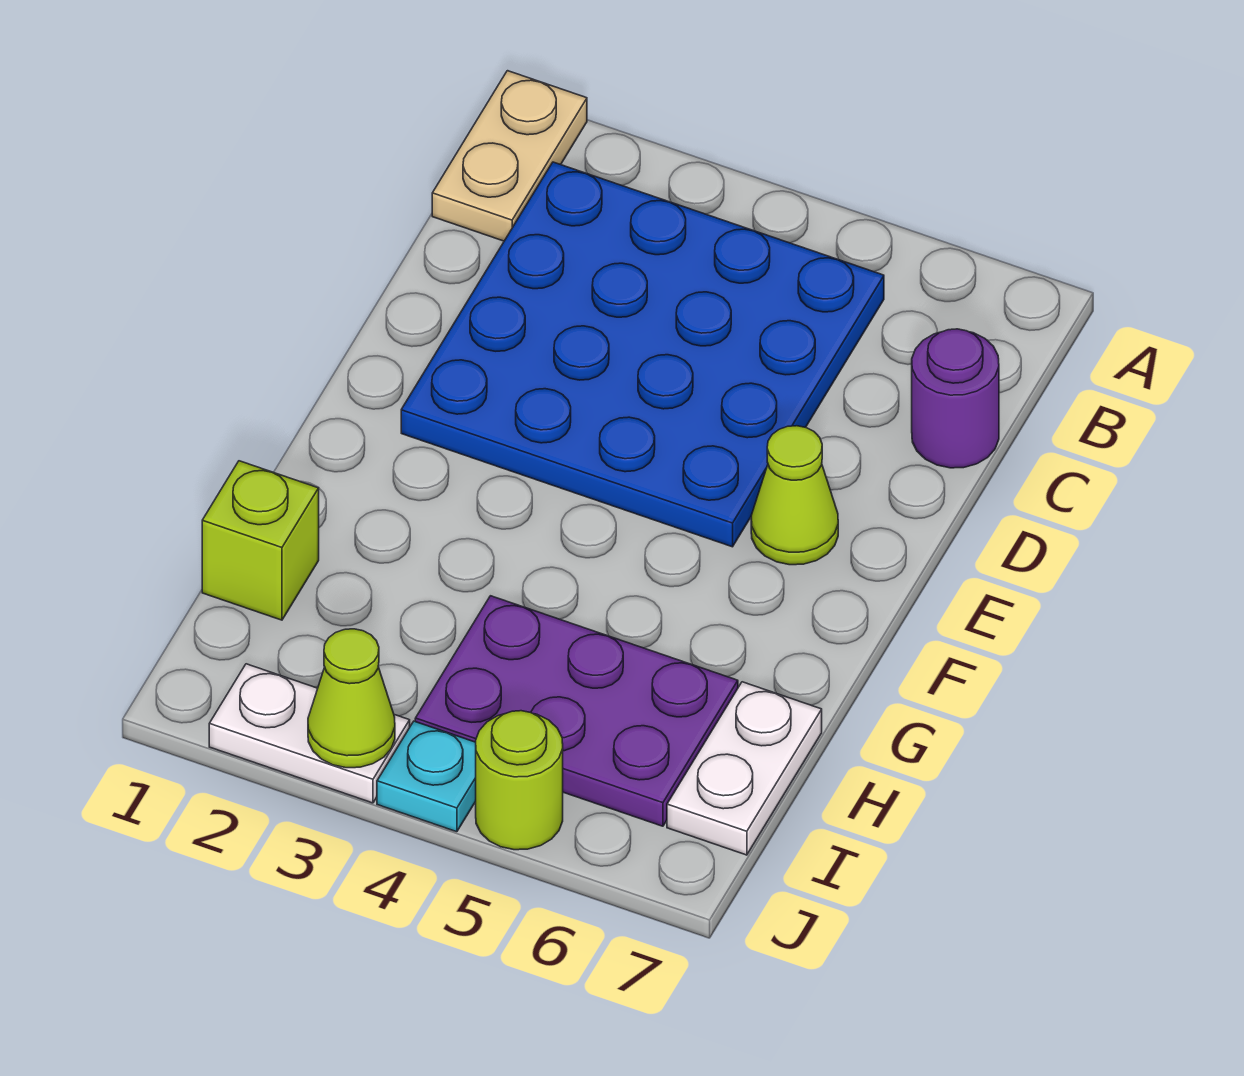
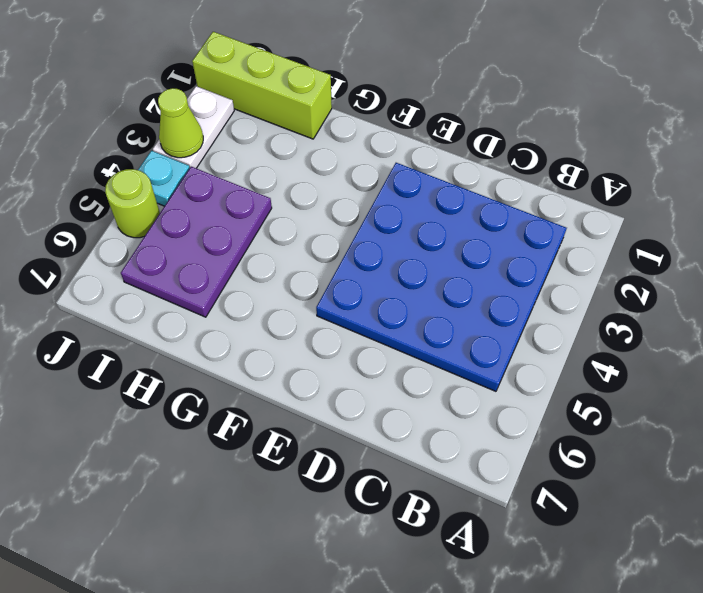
lime brick H1:J1 level 1 -> lime brick H1 level 1
none -> tan plate A1:B1 level 1
none -> purple round brick C7 level 1

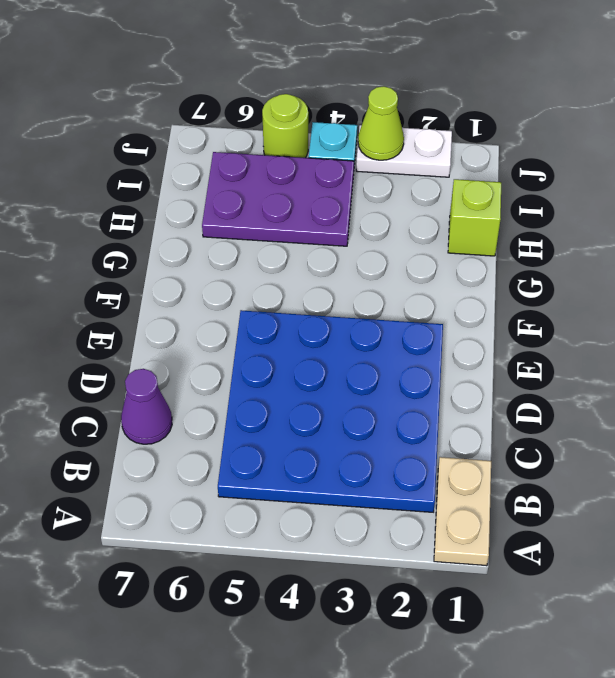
purple cone C7 level 1 -> purple round brick C7 level 1
none -> lime cone E6 level 1
none -> white plate H7:I7 level 1

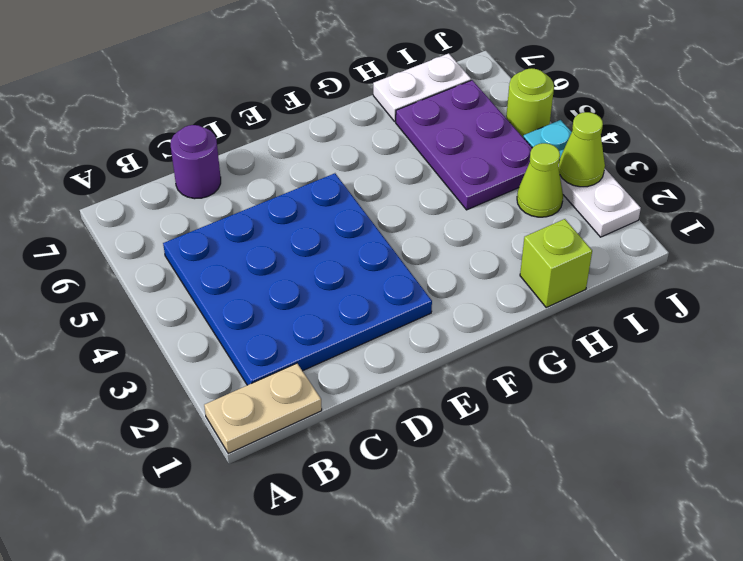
lime cone I3 level 1 -> lime cone E6 level 1

